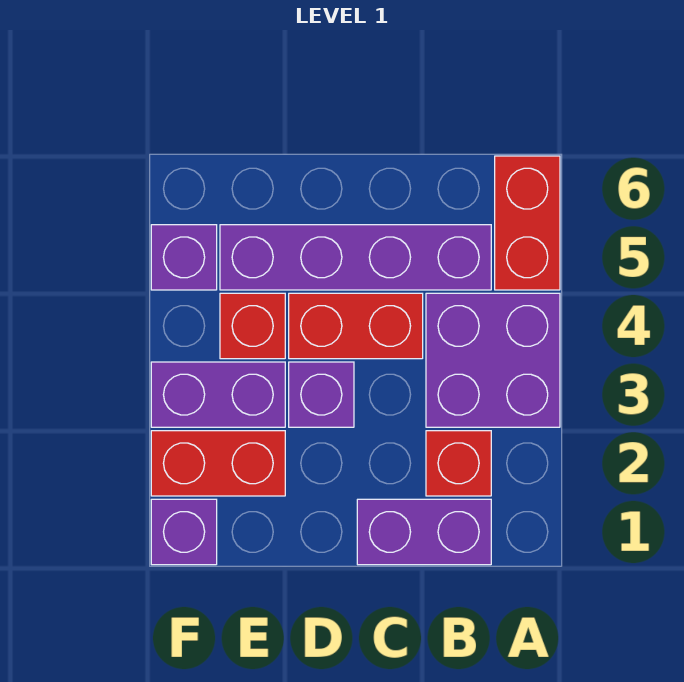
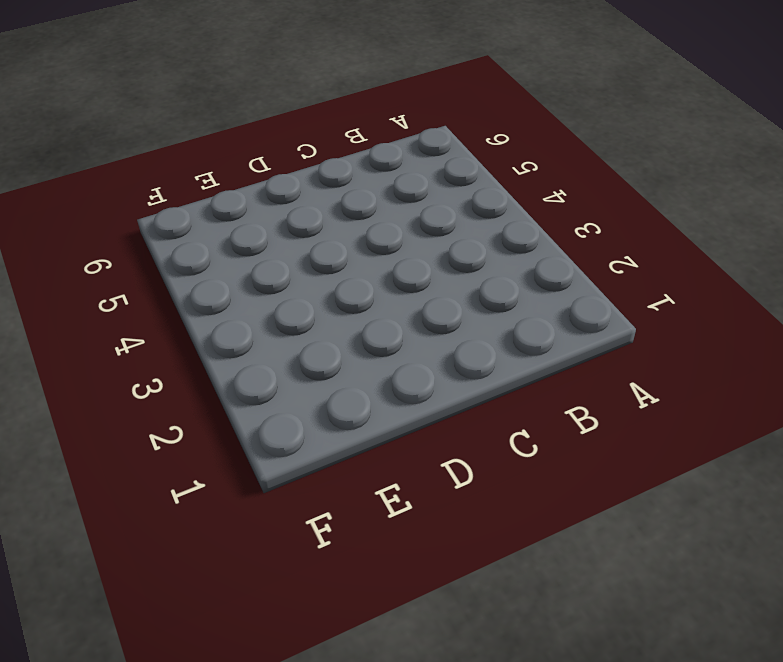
none -> purple brick A3:B4 level 1
none -> red brick A5:A6 level 1
none -> purple brick B1:C1 level 1

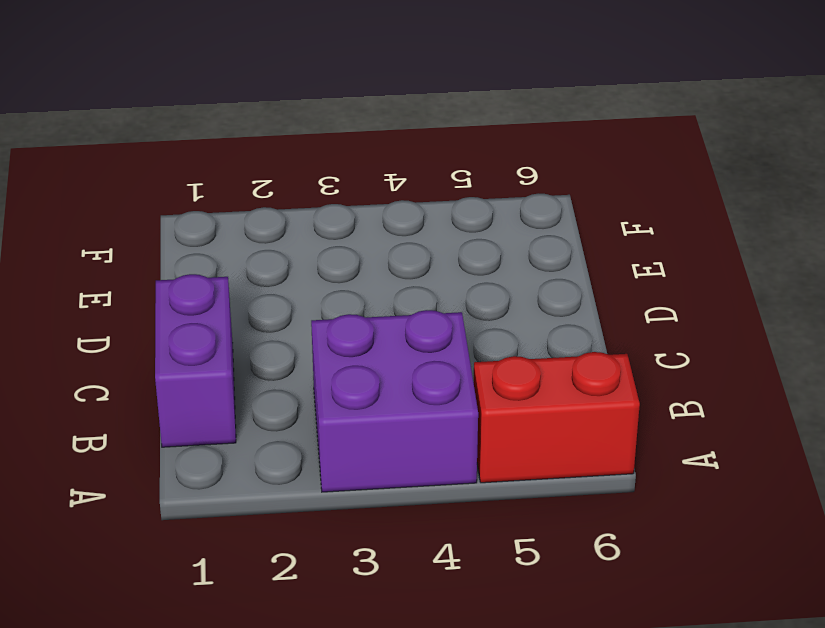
none -> red brick B2 level 1
none -> purple brick B5:E5 level 1
none -> red brick C4:D4 level 1

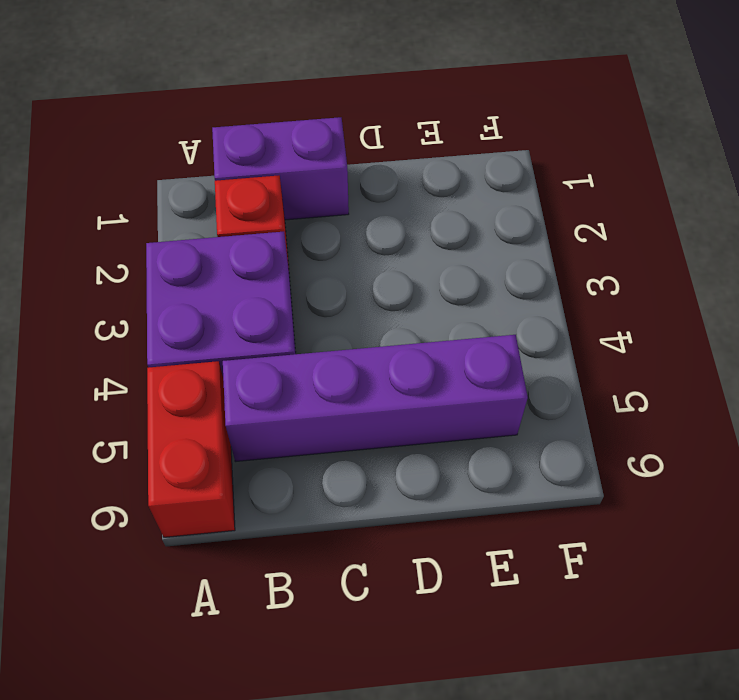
none -> red brick C4:D4 level 1
none -> purple brick D3 level 1
none -> red brick E2:F2 level 1

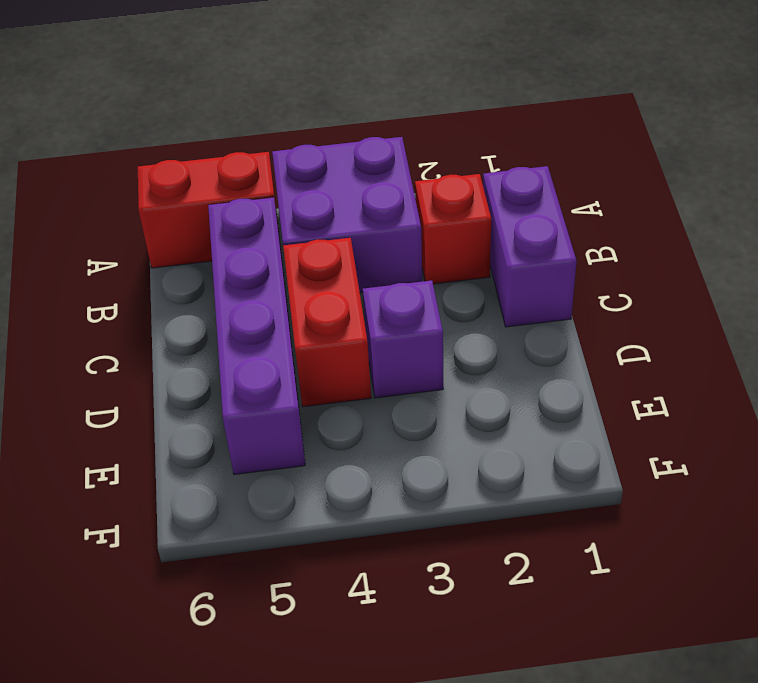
none -> red brick E2:F2 level 1
none -> purple brick E3:F3 level 1
none -> red brick E4 level 1

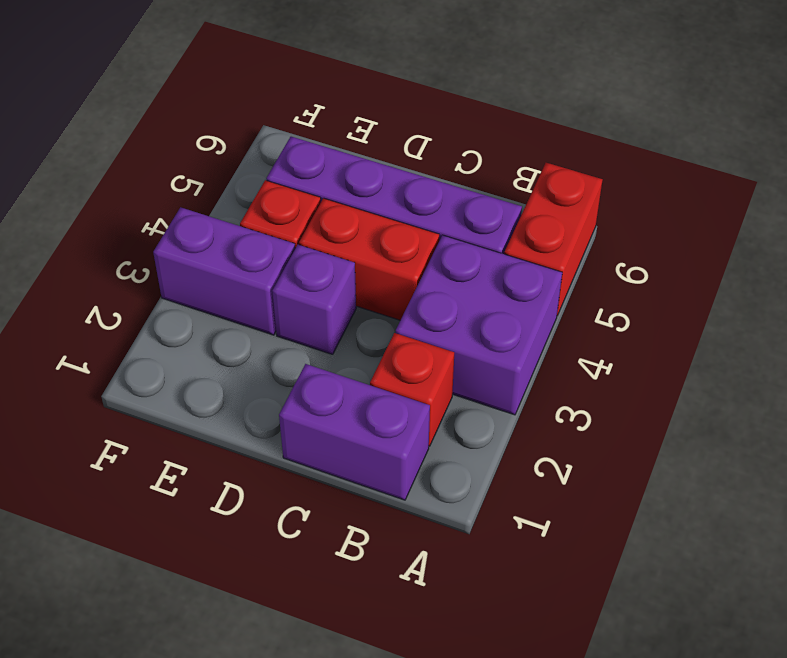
none -> red brick E2:F2 level 1
none -> purple brick F1 level 1
none -> purple brick F5 level 1

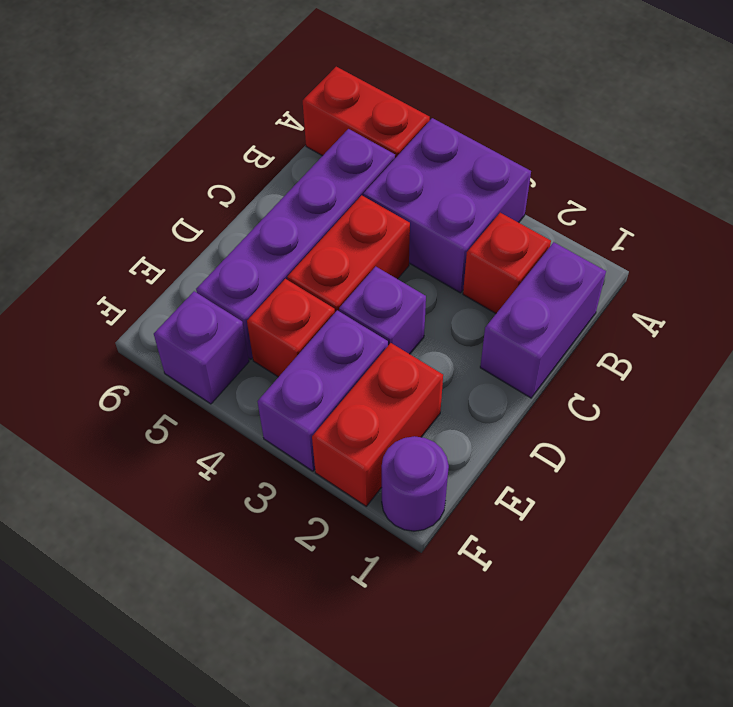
purple round brick F1 level 1 -> purple brick F1 level 1

